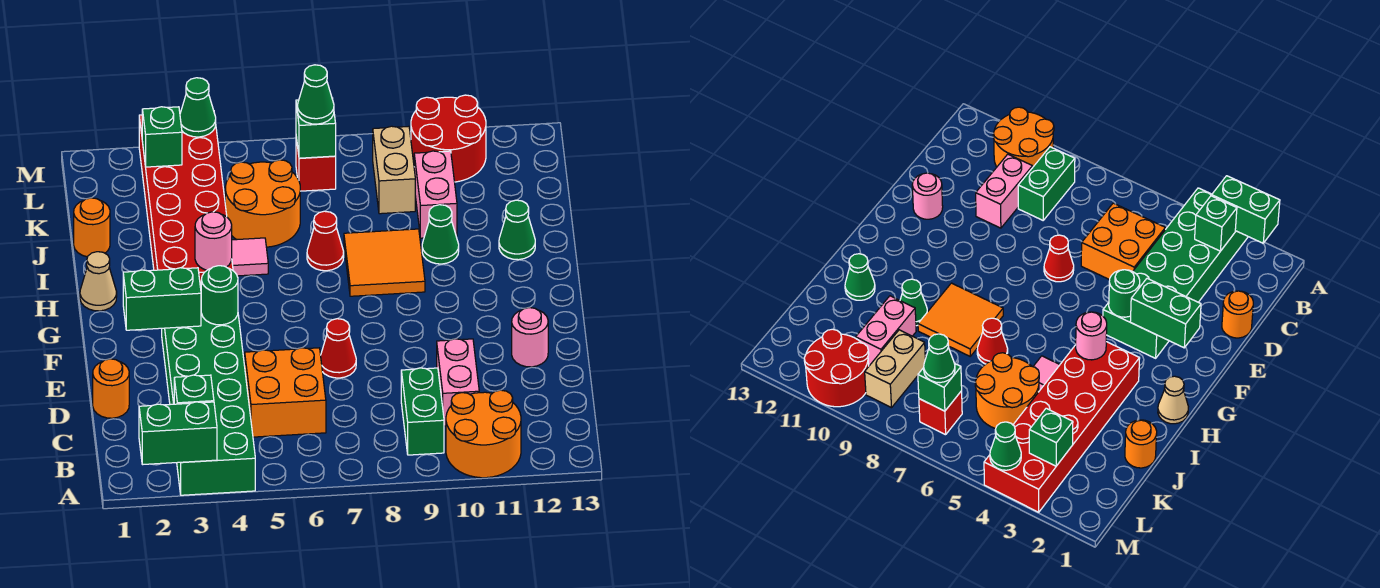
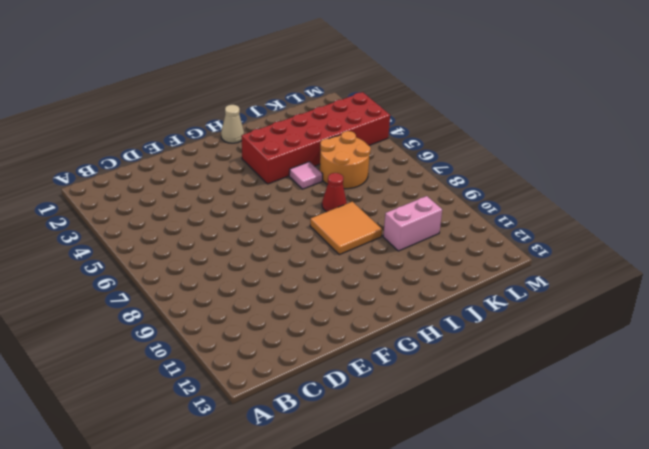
none -> green brick A3:F4 level 1
none -> orange round brick A10:B11 level 1
none -> green brick B9:C9 level 1
none -> orange brick C5:D6 level 1

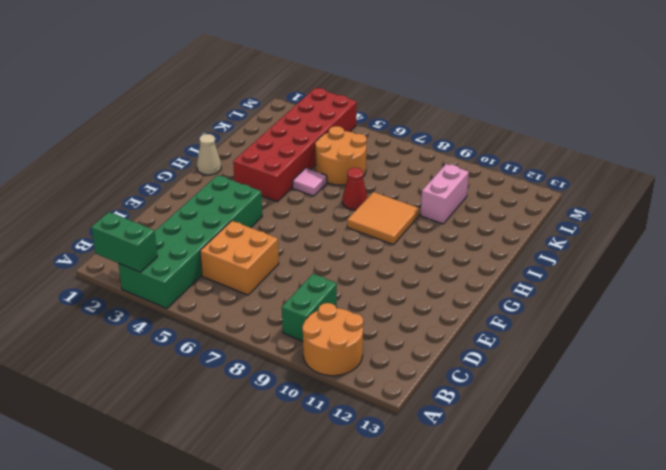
none -> pink brick C10:D10 level 1
none -> orange round brick D1 level 1
none -> red cone E7 level 1
none -> pink round brick E12 level 1

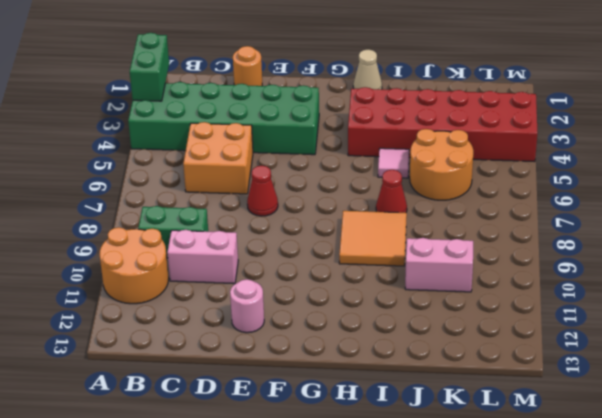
none -> green cone I10 level 1
none -> green cone I12 level 1
none -> orange round brick J1 level 1
none -> tan brick K9:L9 level 1

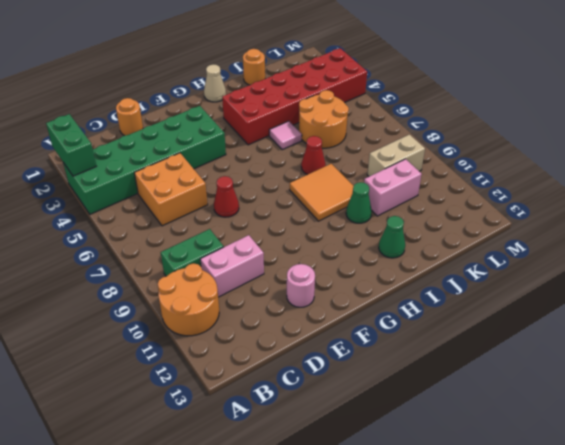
none -> red brick L7 level 1
none -> red round brick L10:M11 level 1
none -> green brick B3 level 2
none -> green brick F2:F3 level 2

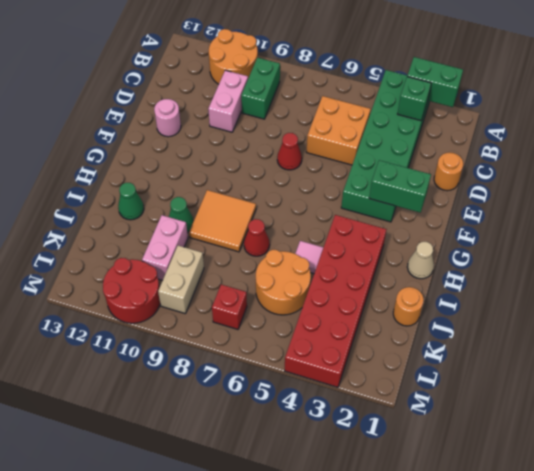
none -> green round brick F4 level 2
none -> pink round brick H4 level 2
none -> green brick L3 level 2
none -> green brick L7 level 2

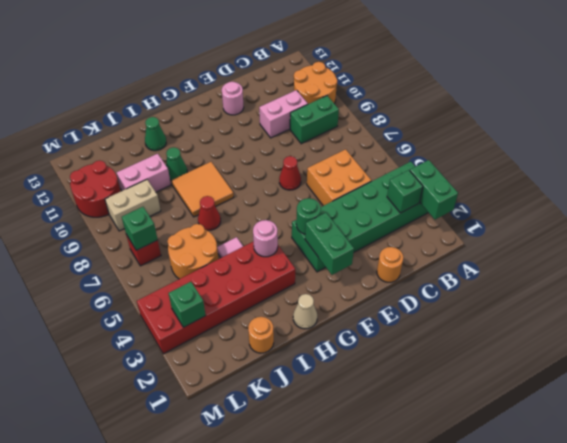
none -> green cone M4 level 2
none -> green cone L7 level 3

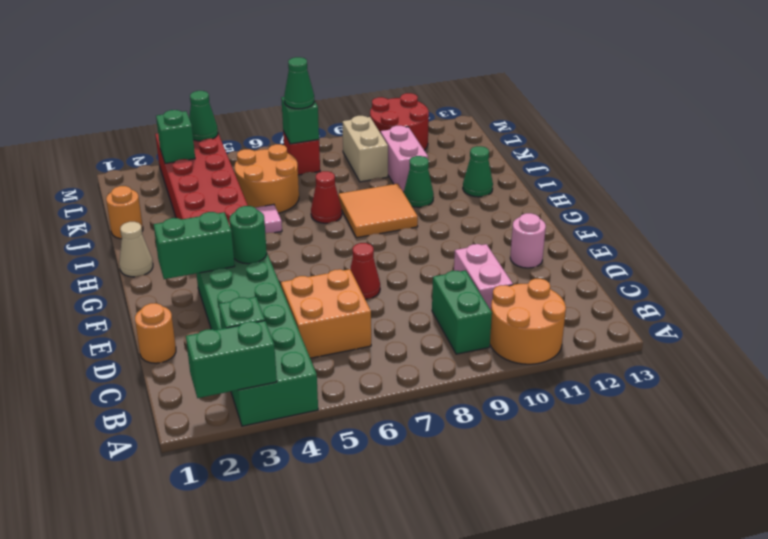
none -> pink round brick H4 level 2

